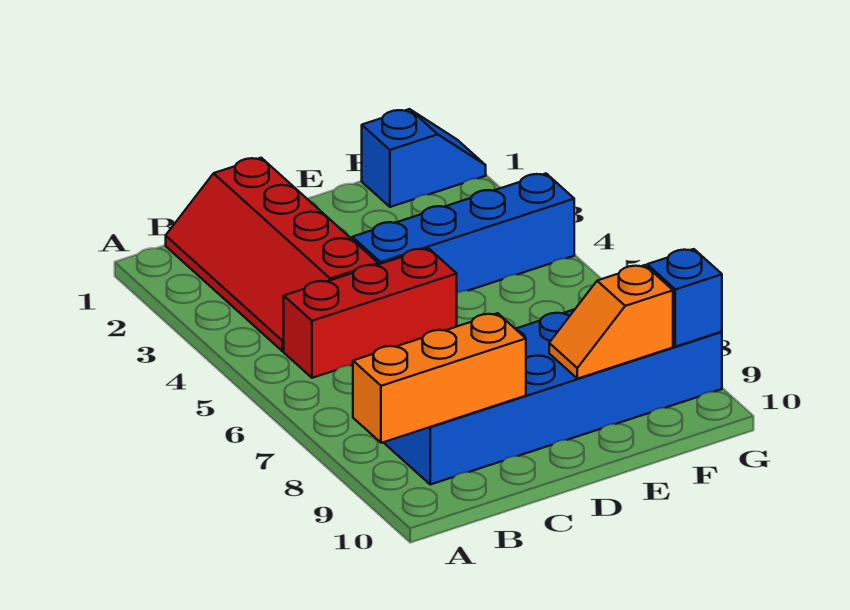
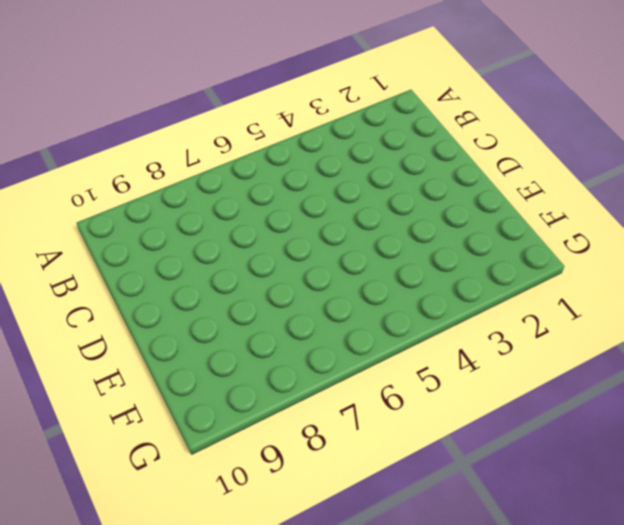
none -> red slope B1:C4 level 1 top C
none -> red brick B5:D5 level 1

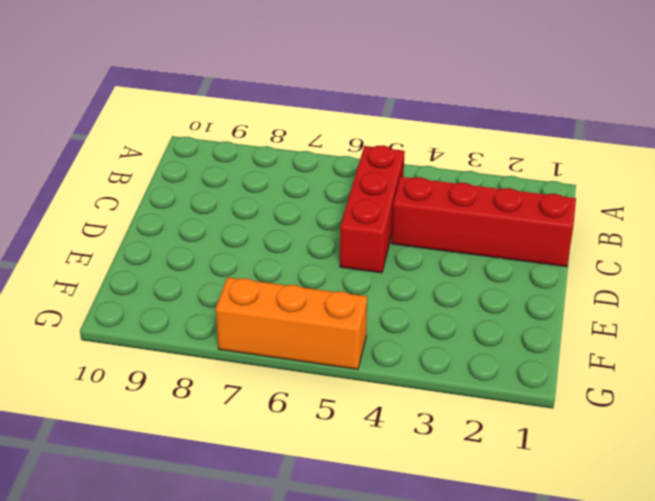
orange brick G5:G7 level 1 -> orange brick A9:C9 level 2
none -> blue brick B8:G9 level 1
none -> blue brick D4:G4 level 1

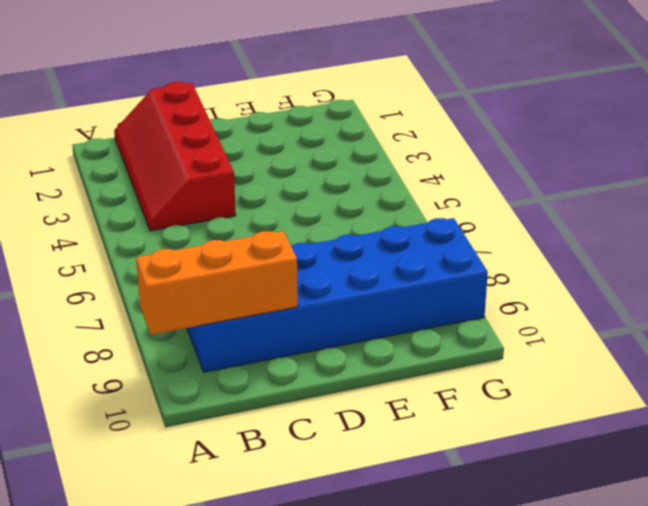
none -> red brick B5:D5 level 1
none -> blue brick D4:G4 level 1

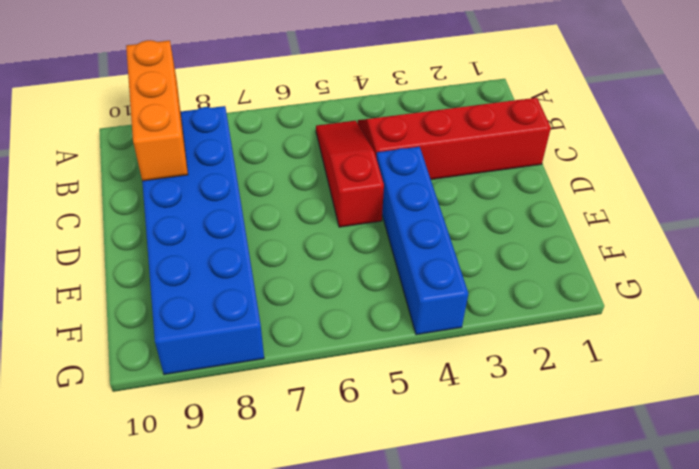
red slope B5:D5 level 1 top D -> red brick B5:D5 level 1
none -> blue slope F1:G1 level 1 top F
none -> orange slope E9:F9 level 2 top F

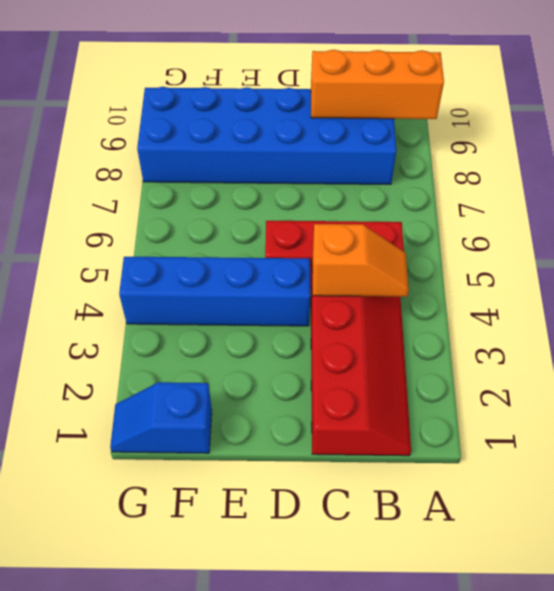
orange slope B4:C4 level 2 top C -> orange slope E9:F9 level 2 top F
none -> blue brick G9 level 2

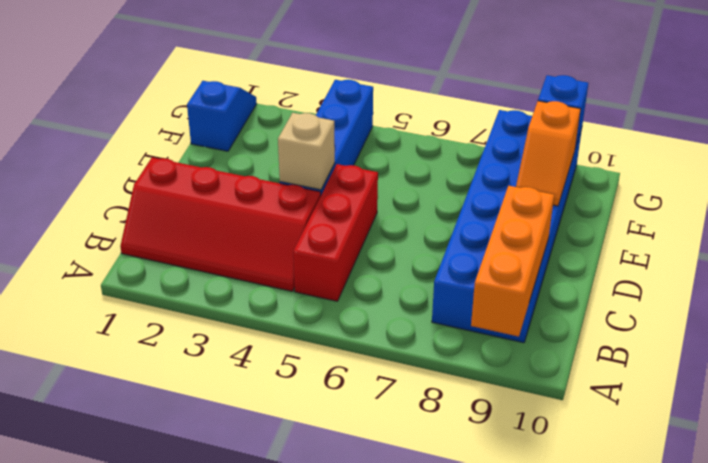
tan brick D4 level 2 -> none

